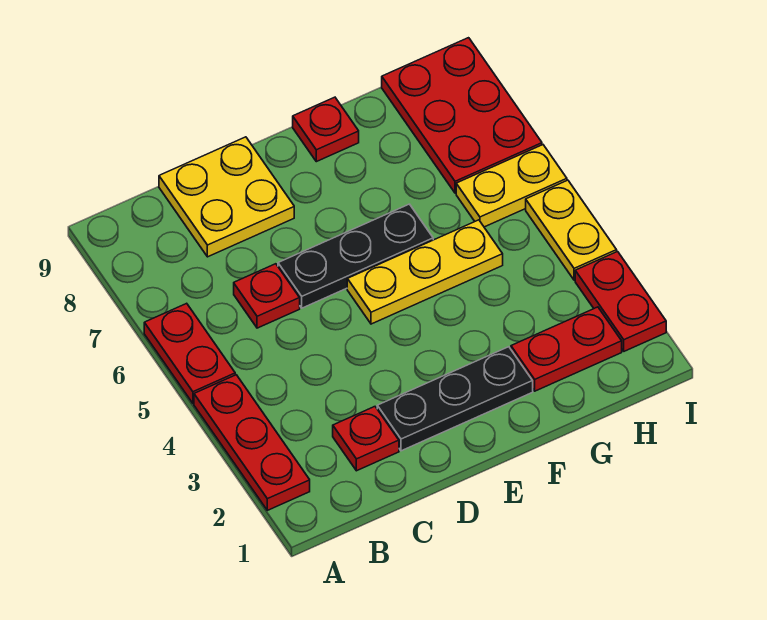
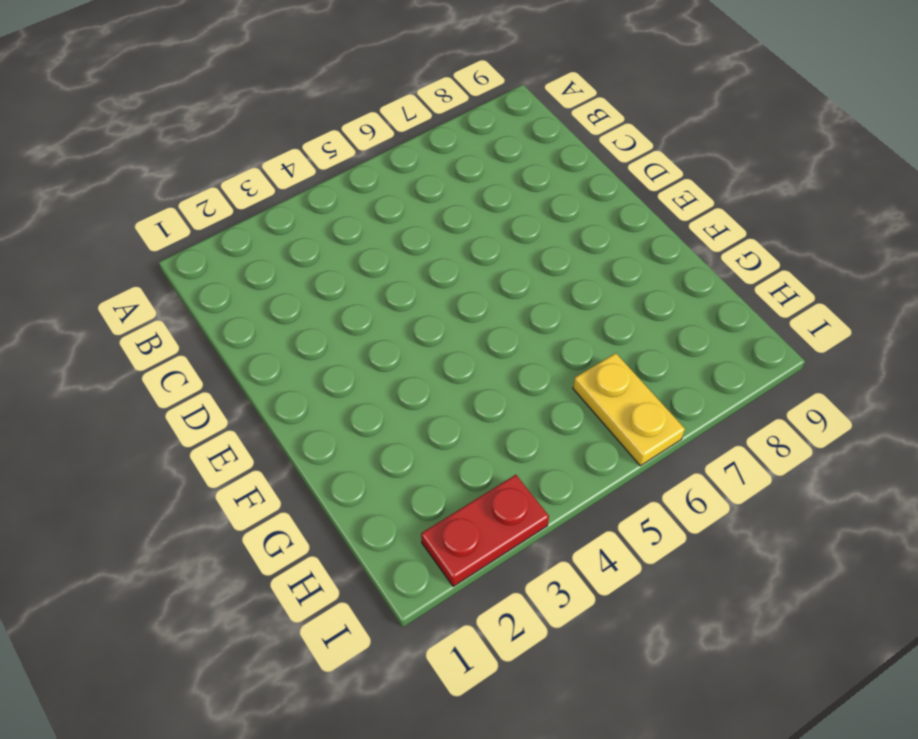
none -> red plate A2:A4 level 1
none -> red plate A5:A6 level 1
none -> red plate C2 level 1

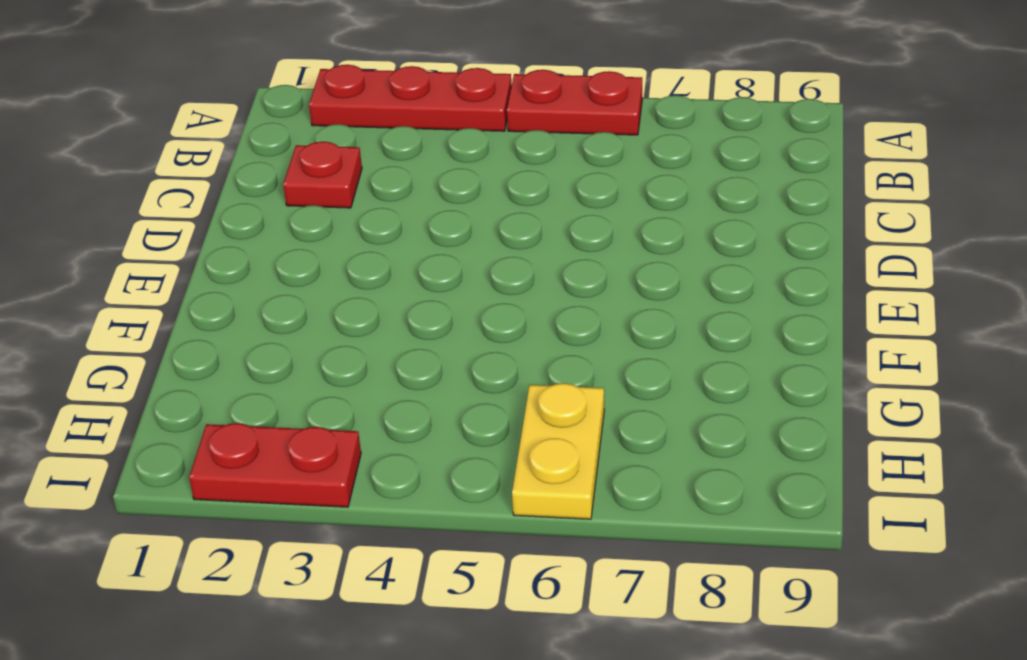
none -> red plate C6 level 1
none -> yellow plate C8:D9 level 1
none -> black plate D2:F2 level 1

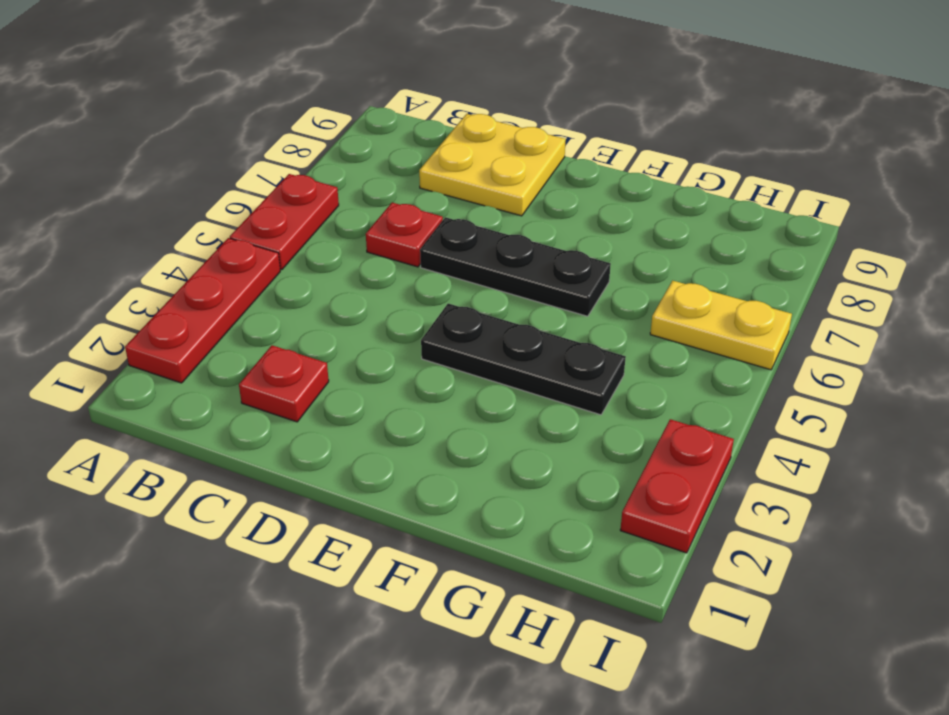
black plate E4:G4 level 1 -> black plate D2:F2 level 1
none -> yellow plate E5:G5 level 1
none -> red plate F9 level 1
none -> red plate G2:H2 level 1

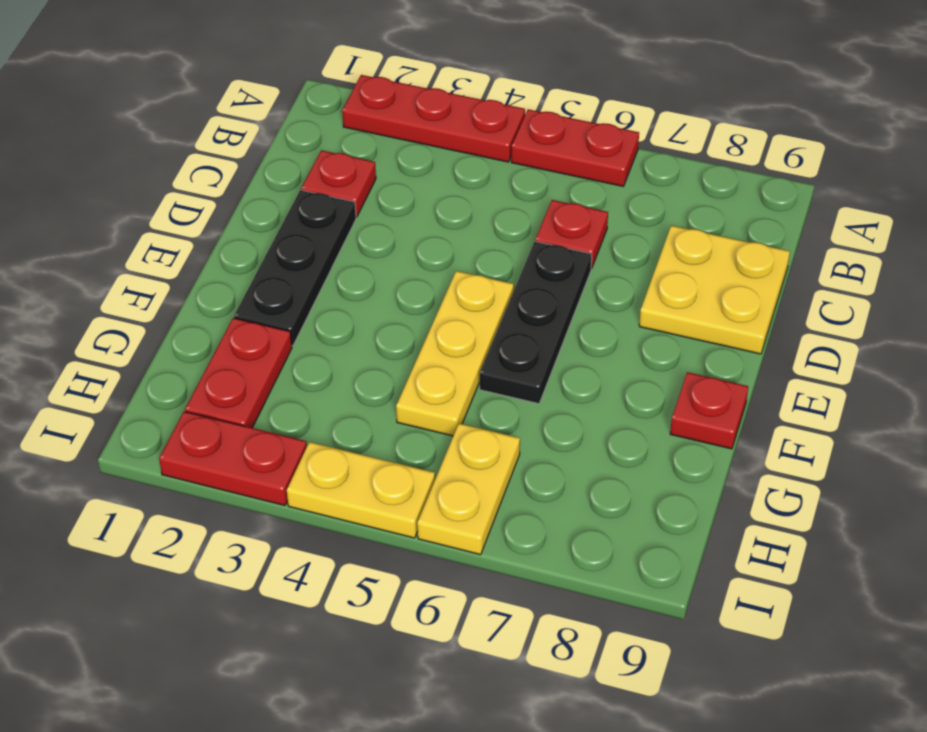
none -> red plate H7:I9 level 1

